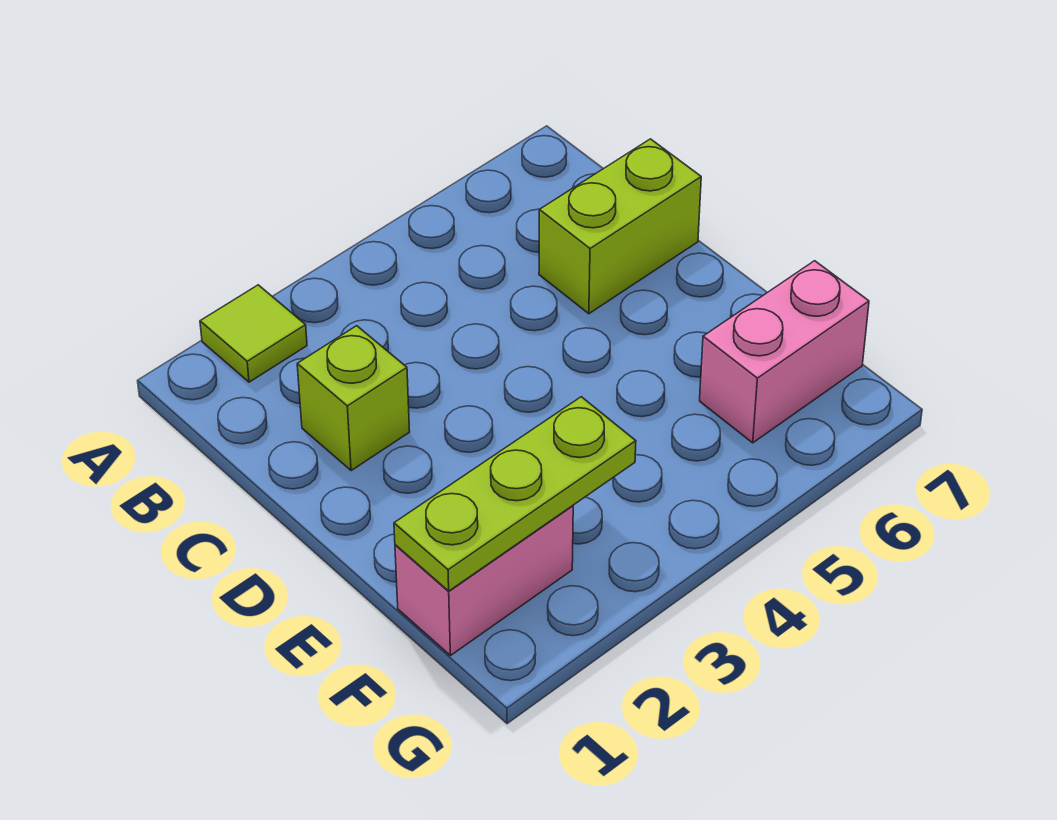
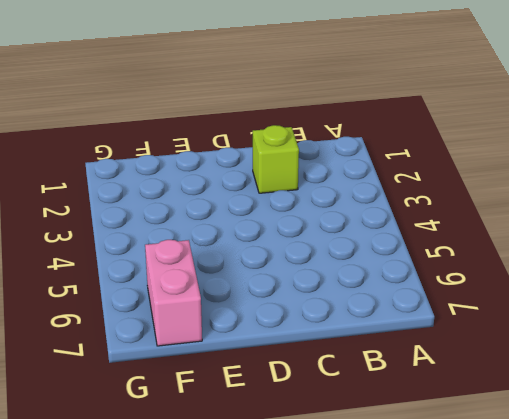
none -> lime tile A2 level 1
none -> lime brick C6:C7 level 1

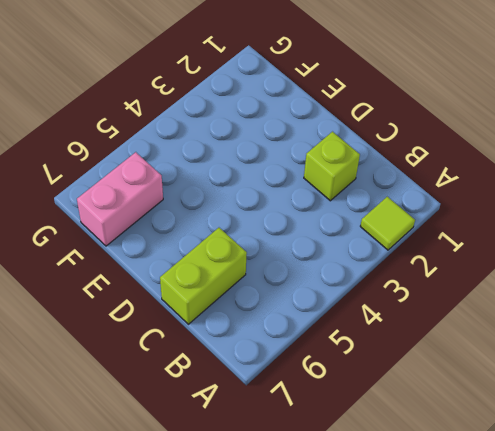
none -> pink brick F1:F2 level 1
none -> lime plate F1:F3 level 2

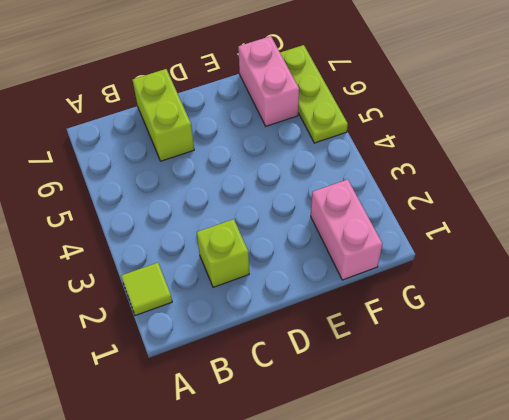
lime plate G5:G7 level 1 -> lime plate F1:F3 level 2

